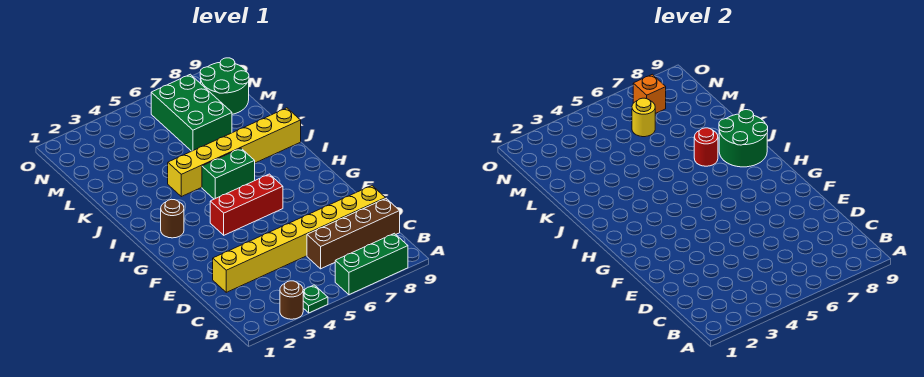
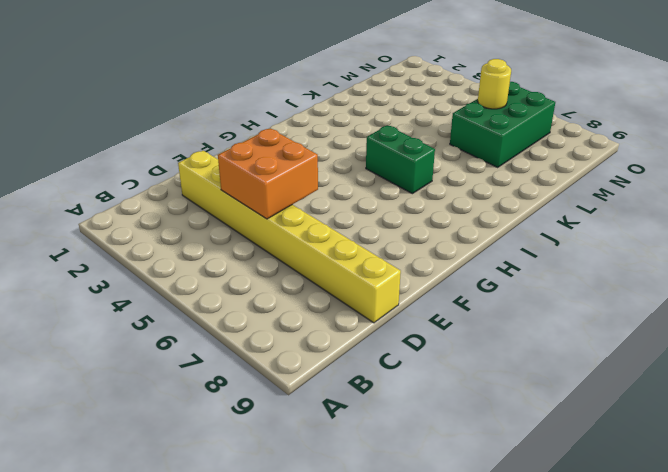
orange brick D4:E5 level 2 -> none
none -> brown round brick A3 level 1
none -> green plate A4 level 1
none -> green brick A6:A8 level 1

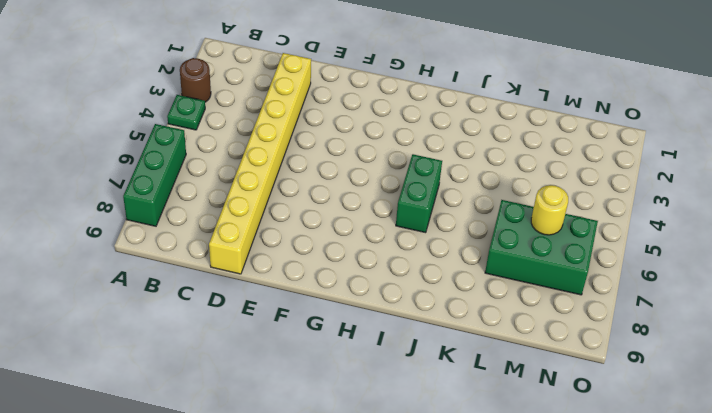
none -> brown brick C6:C9 level 1
none -> red brick G4:G6 level 1
none -> brown round brick H2 level 1

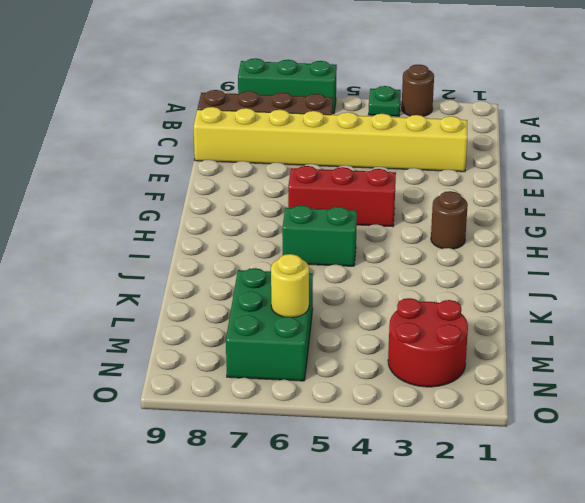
red round brick M2:N3 level 1 -> none
none -> yellow brick J4:J9 level 1
none -> green round brick M8:N9 level 1
none -> green round brick I8:J9 level 2

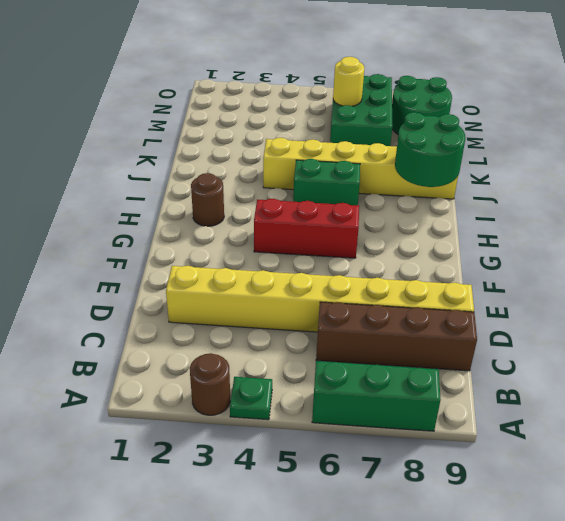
none -> red round brick J7 level 2
none -> orange brick N7 level 2

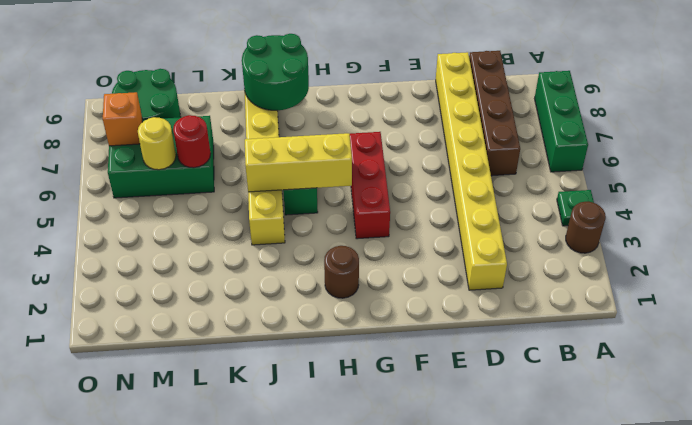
yellow brick H5:J5 level 2 -> none
red round brick L6 level 2 -> red round brick J7 level 2

